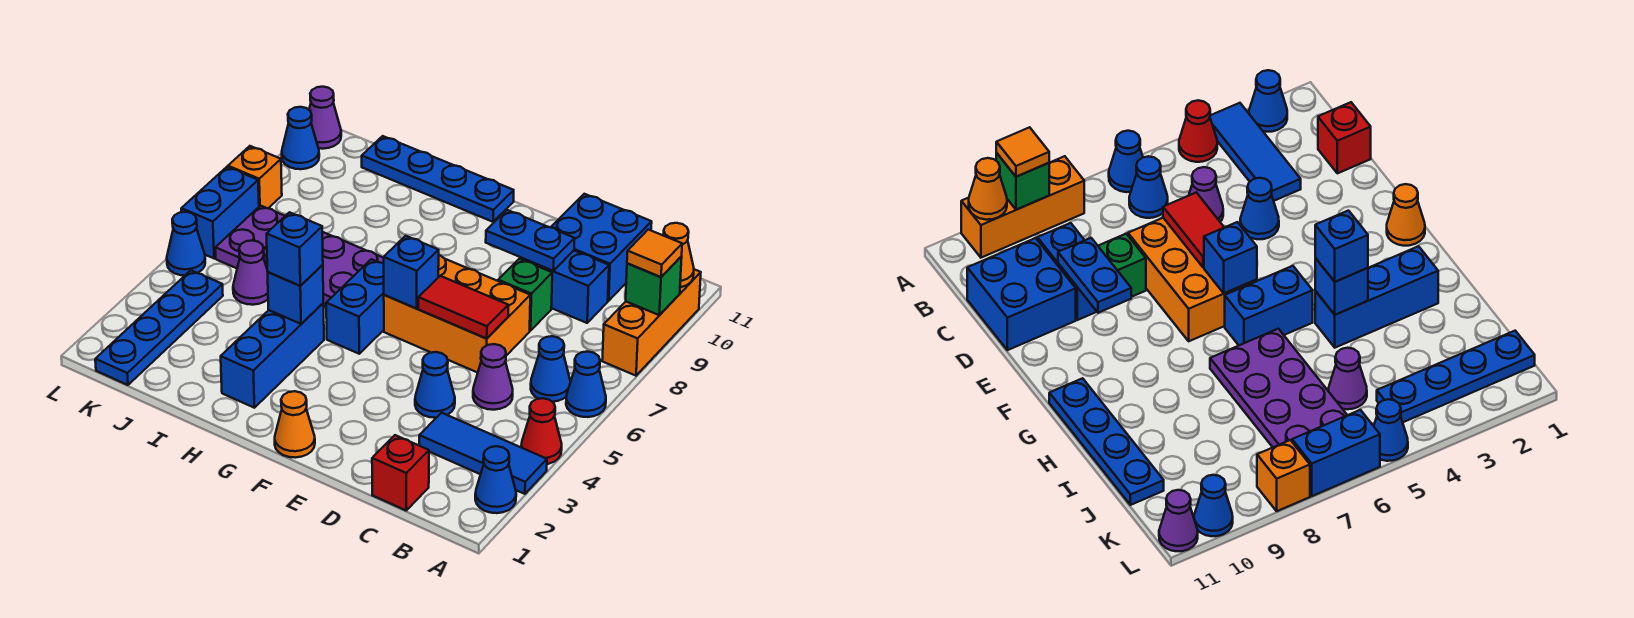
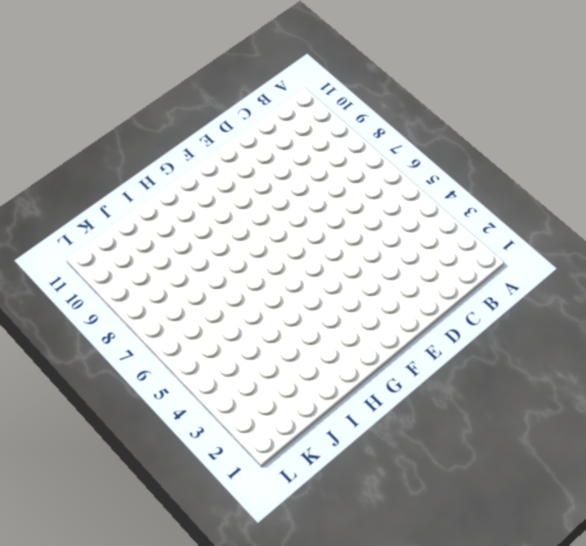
none -> blue cone A2 level 1
none -> blue tile A3:C3 level 1
none -> red cone A4 level 1
none -> blue cone A6 level 1

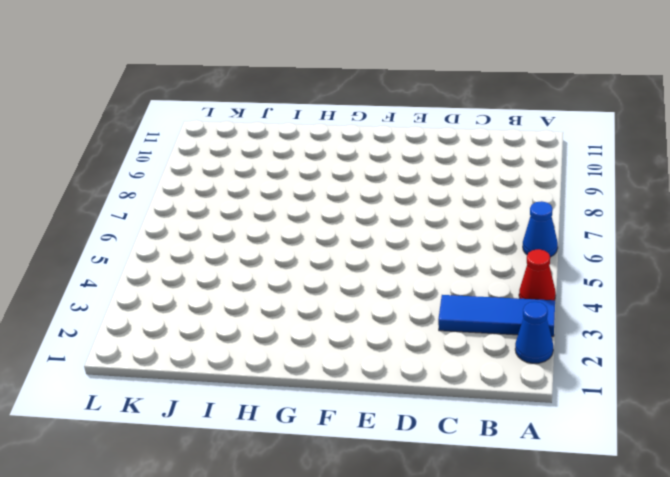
none -> orange brick A8:A10 level 1
none -> blue cone B6 level 1
none -> red brick C1 level 1
none -> purple cone C5 level 1

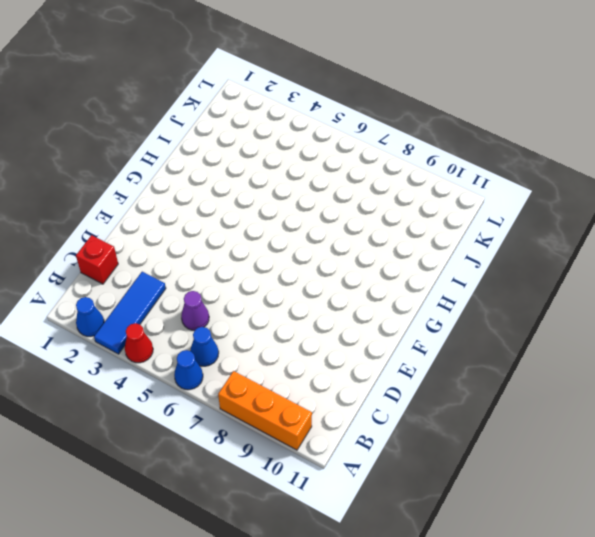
none -> blue brick C9:D9 level 1
none -> blue brick C10:D11 level 1
none -> blue cone D4 level 1
none -> orange brick D6:F7 level 1

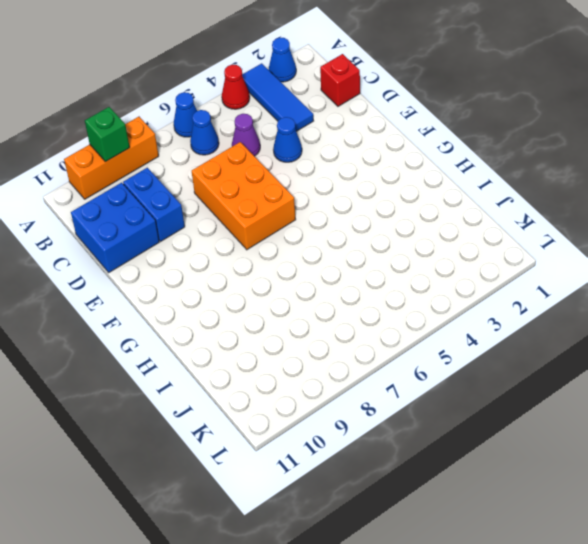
none -> green brick D8 level 1
none -> orange cone F1 level 1
none -> blue brick G5:G6 level 1
none -> blue plate G11:J11 level 1

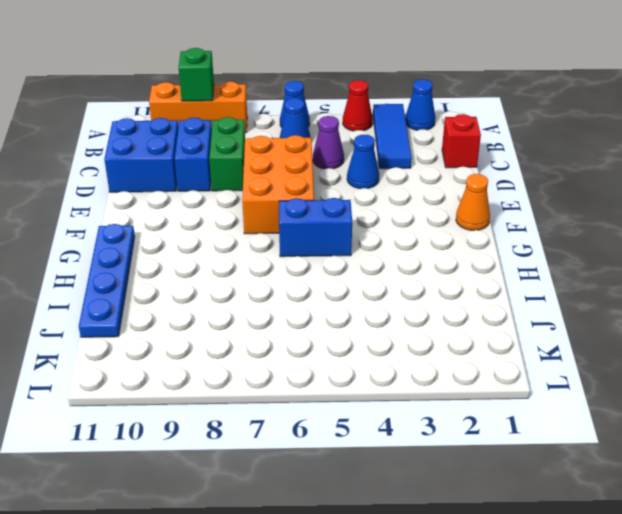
green brick C8:D8 level 1 -> green brick D8 level 1
none -> blue brick H2:H4 level 1
none -> purple plate H6:K7 level 1
none -> purple cone J5 level 1
none -> blue plate K1:K4 level 1

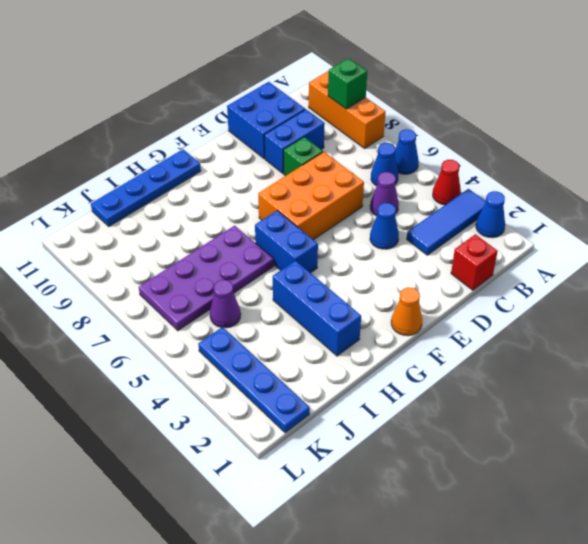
none -> blue cone L5 level 1
none -> blue brick L6:L7 level 1
none -> orange brick L8 level 1
none -> blue cone L10 level 1

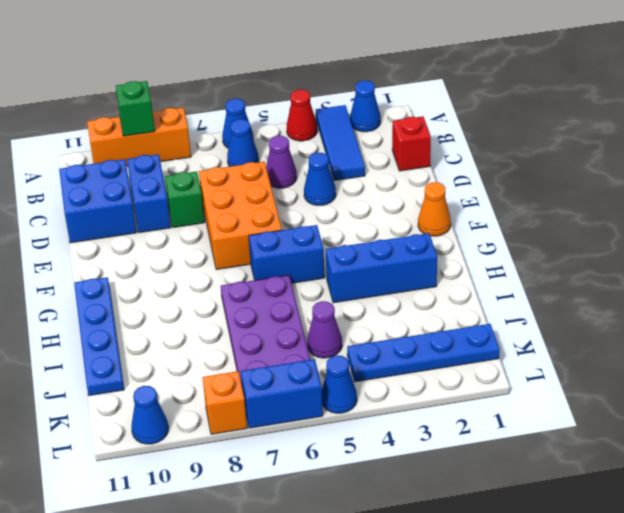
none -> purple cone L11 level 1
none -> orange cone A10 level 2
none -> red tile D6:E6 level 2
none -> blue plate D9:E9 level 2

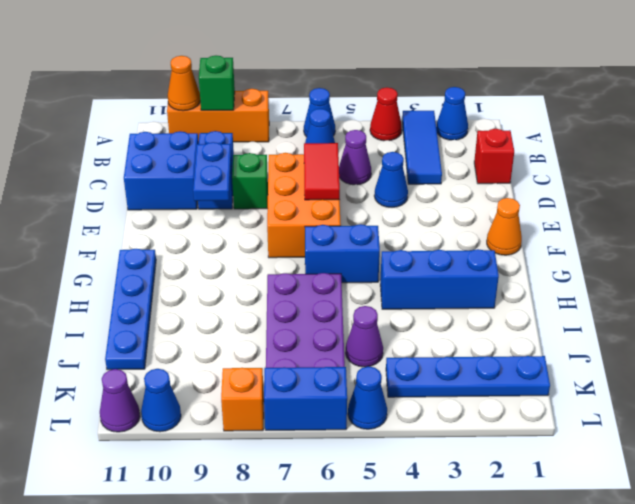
none -> blue brick F6 level 2
none -> blue brick H4 level 2
none -> orange tile A9 level 3
none -> blue brick H4 level 3

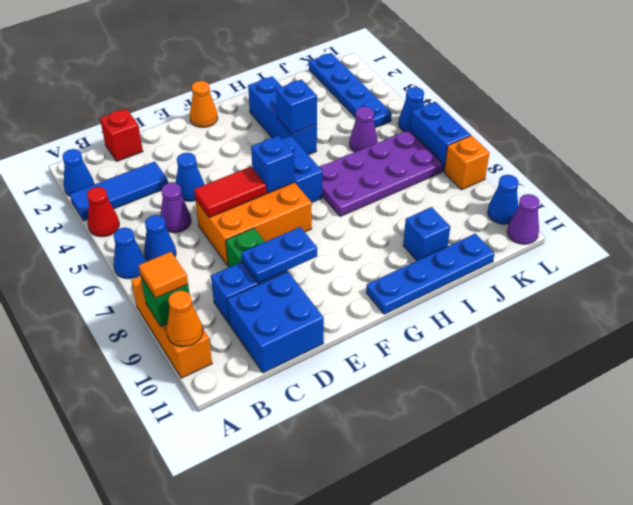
blue brick I10 level 1 -> blue brick H4 level 3

